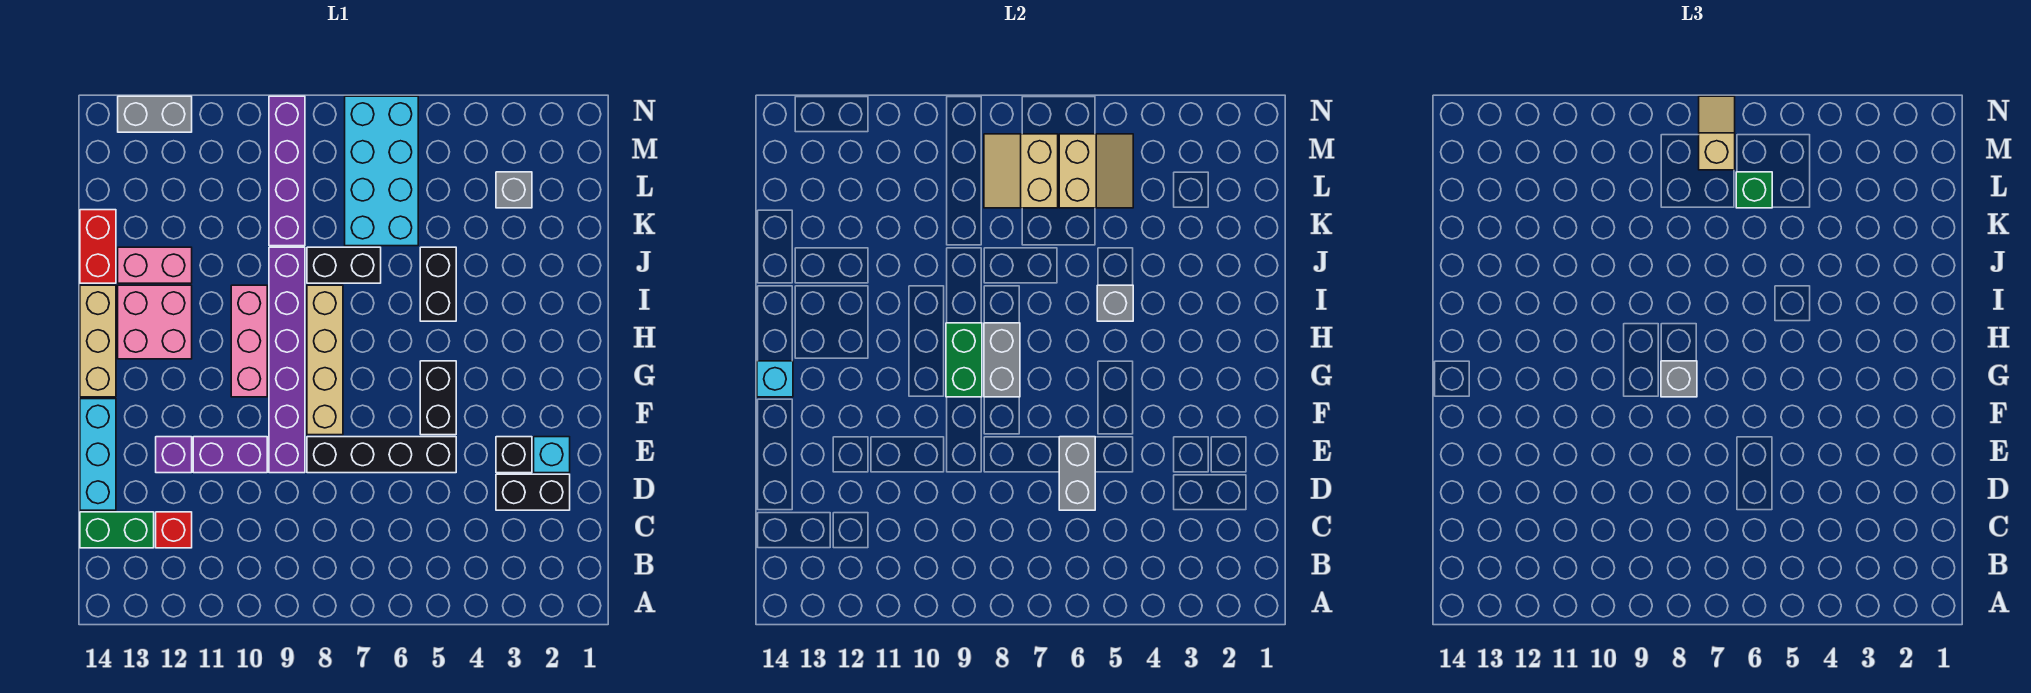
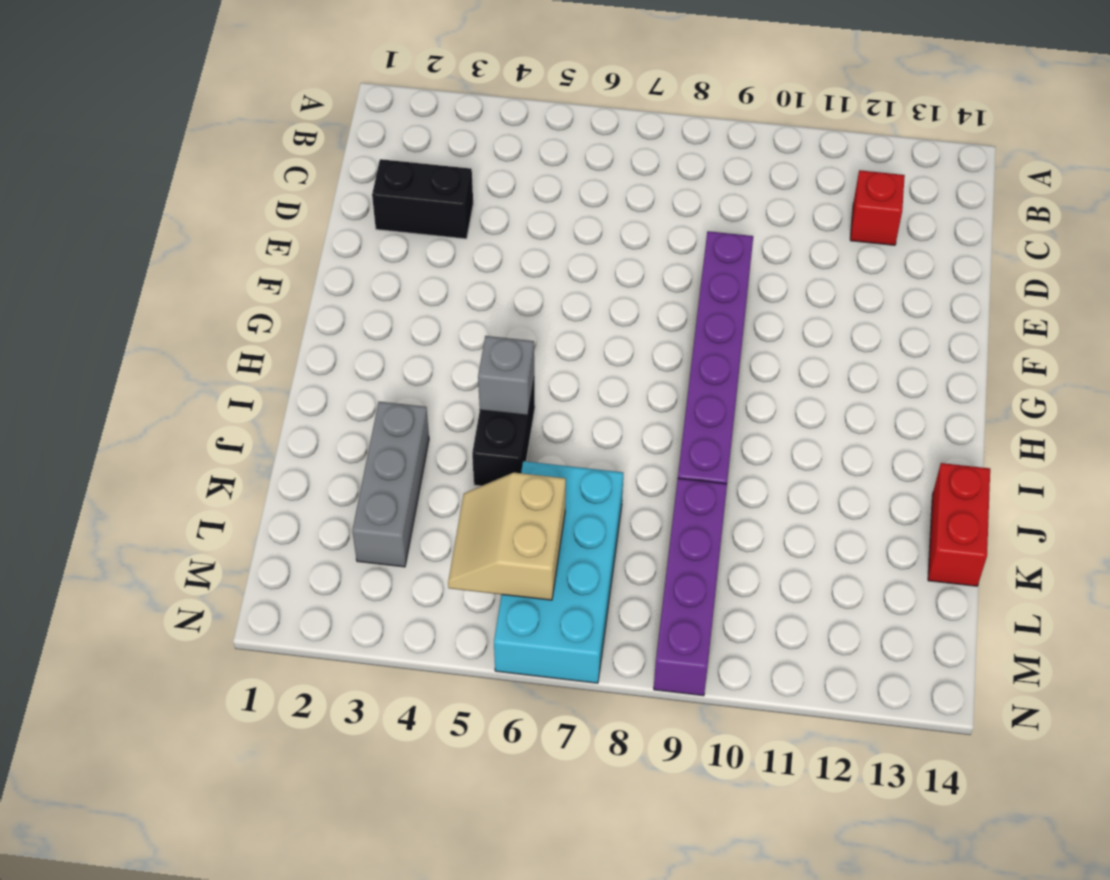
grey brick J3:L3 level 1 -> grey brick L3 level 1
none -> green brick C13:C14 level 1
none -> cyan brick D14:F14 level 1
none -> cyan brick E2 level 1
none -> black brick E3 level 1

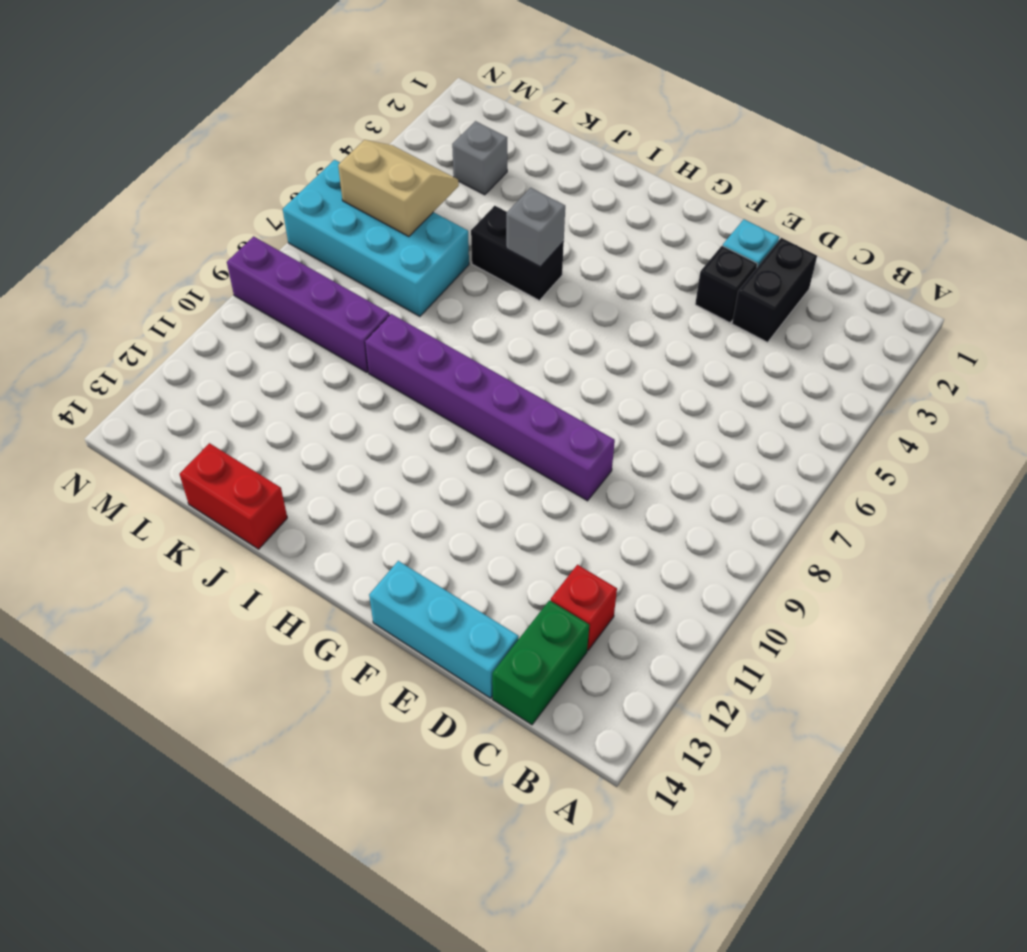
none -> black brick E5:E8 level 1
none -> purple brick E10:E11 level 1
none -> purple brick E12 level 1
none -> black brick F5:G5 level 1

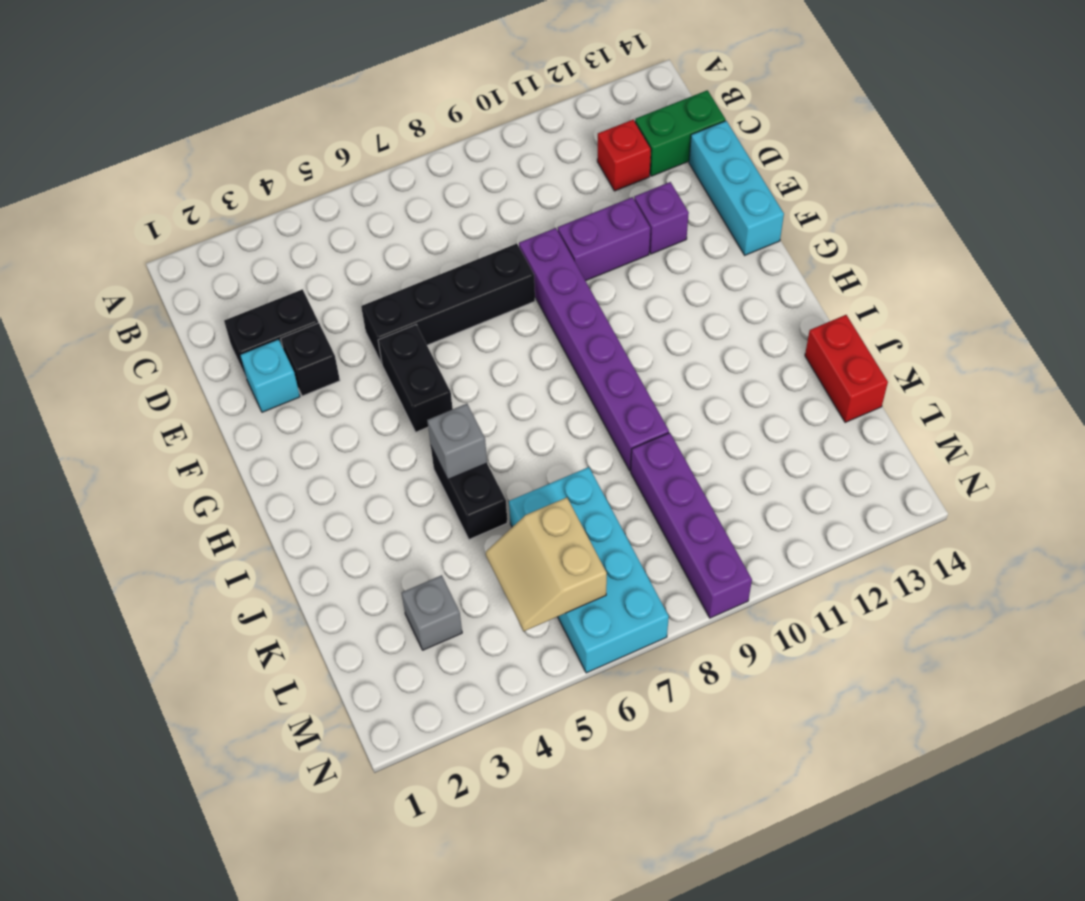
none -> tan brick F8:I8 level 1
none -> pink brick G10:I10 level 1
none -> tan brick G14:I14 level 1
none -> pink brick H12:I13 level 1

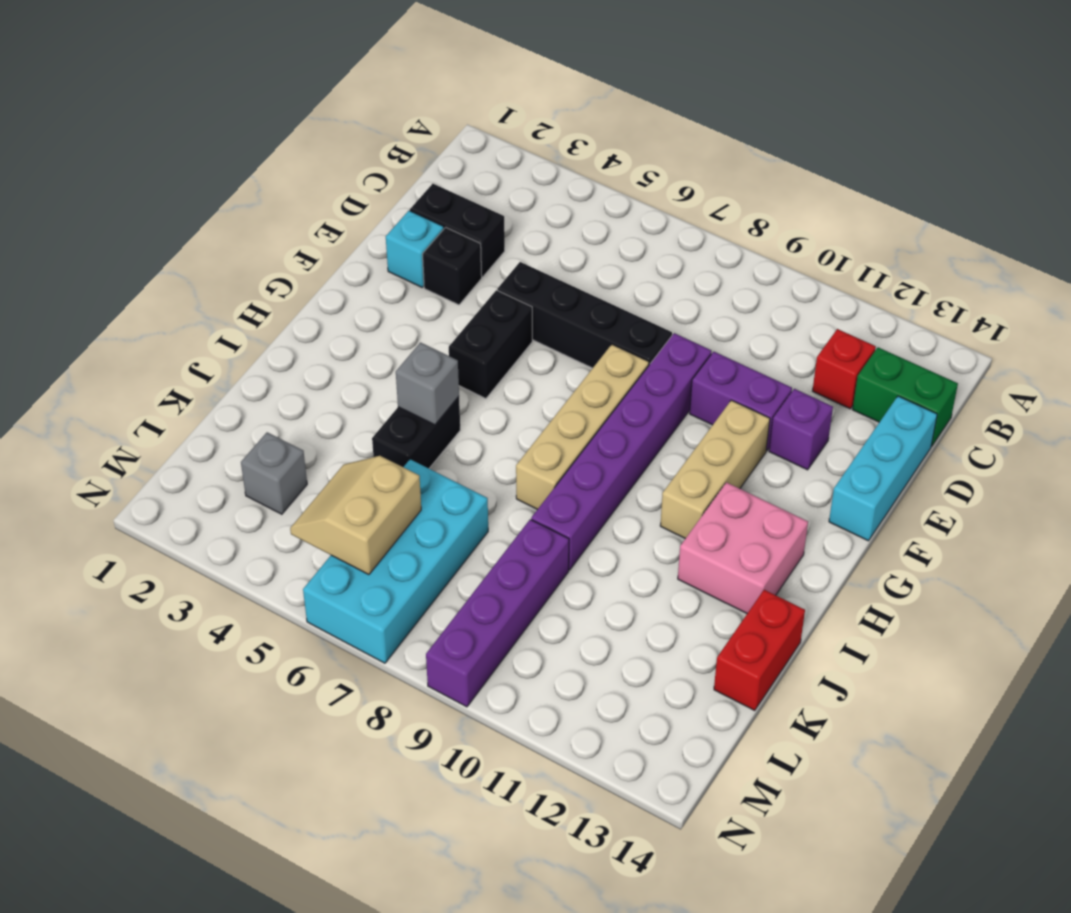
tan brick F11:H11 level 1 -> tan brick G14:I14 level 1
none -> pink brick G10:I10 level 1
none -> black brick J7:J8 level 1
none -> pink brick J12:J13 level 1
none -> grey brick N12:N13 level 1

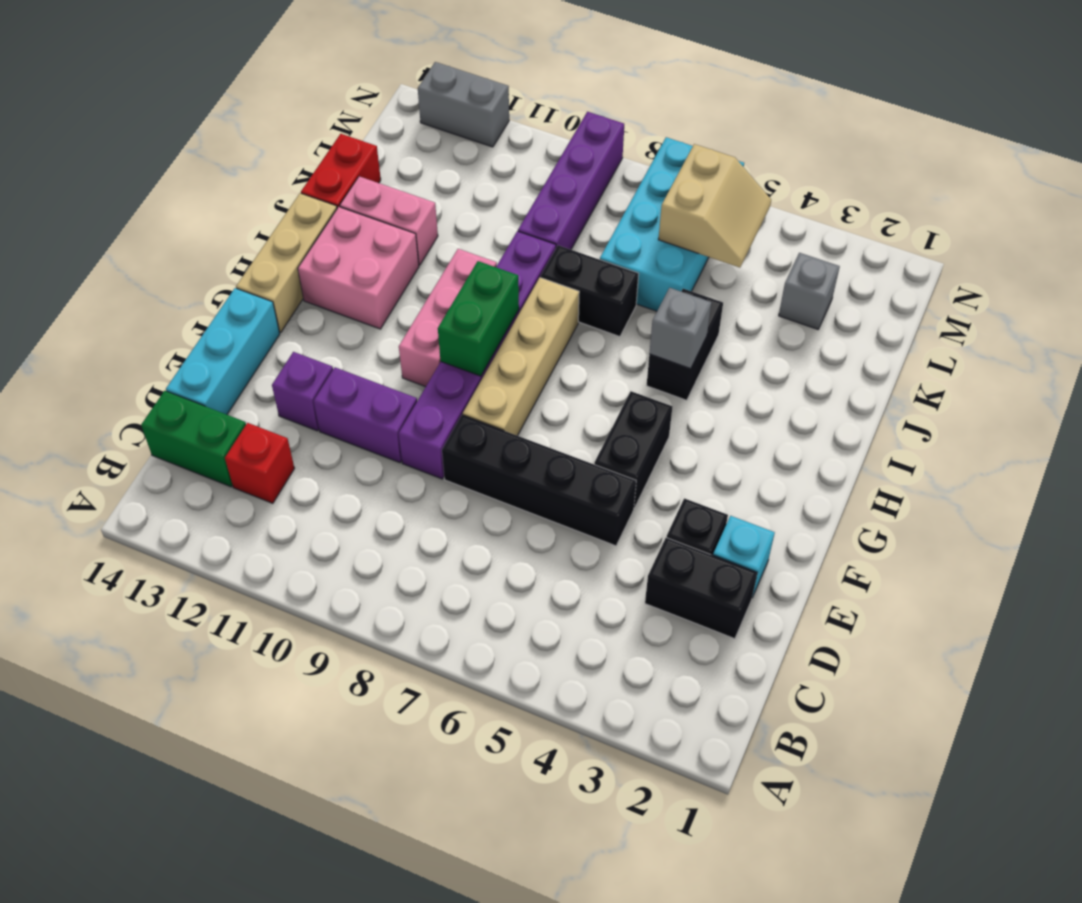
none -> grey brick D6:E6 level 2
none -> grey brick G8:H8 level 2
none -> cyan brick G14 level 2
none -> tan slope L7:M8 level 2 top 7

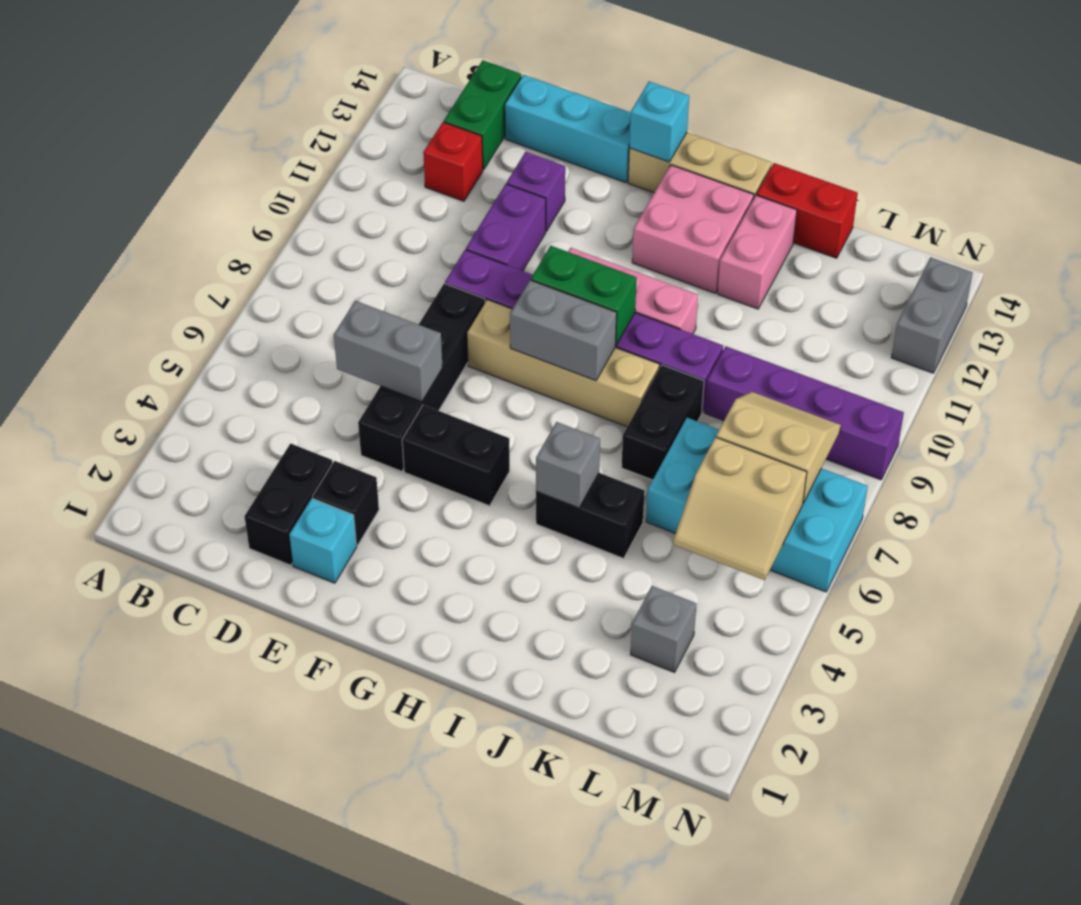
none -> grey brick G8 level 3
none -> green brick L6 level 3
none -> tan slope M7:N7 level 3 top M

